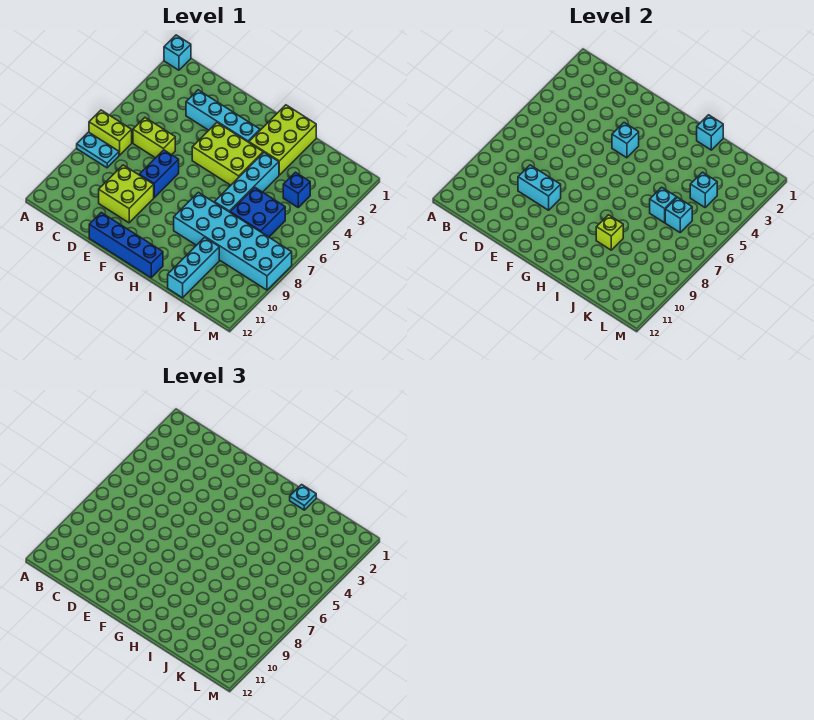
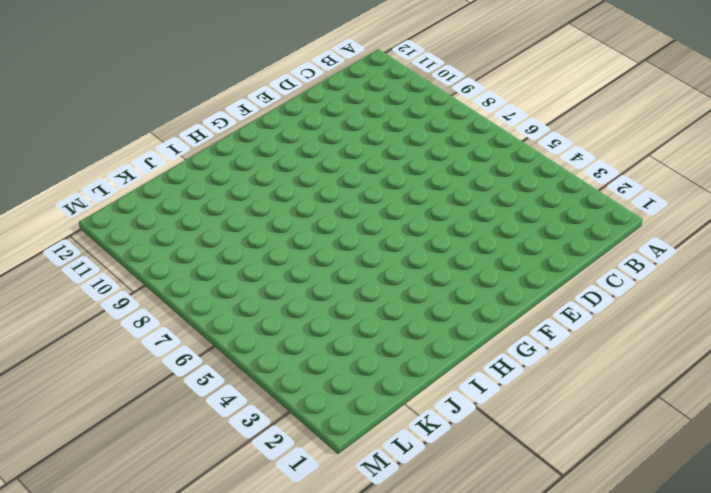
none -> cyan brick A1 level 1
none -> lime brick A7:B7 level 1
none -> cyan plate A8:B8 level 1

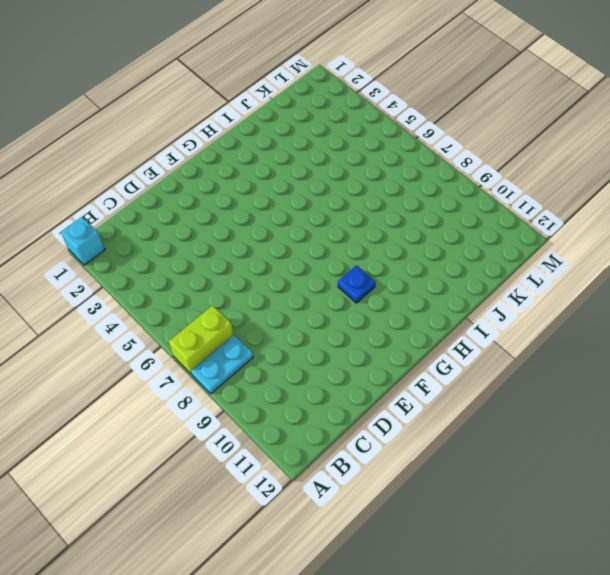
blue plate G9 level 1 -> none
none -> lime brick C6:D6 level 1
none -> cyan brick D3:G3 level 1
none -> lime brick D9:E10 level 1

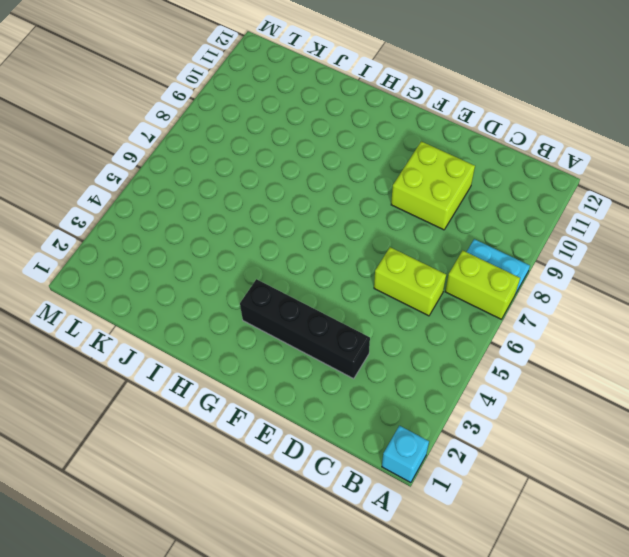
black brick D3:G3 level 1 -> cyan brick D3:G3 level 1
none -> blue brick E7:E8 level 1
none -> blue brick E12:H12 level 1
none -> lime brick F4:H5 level 1

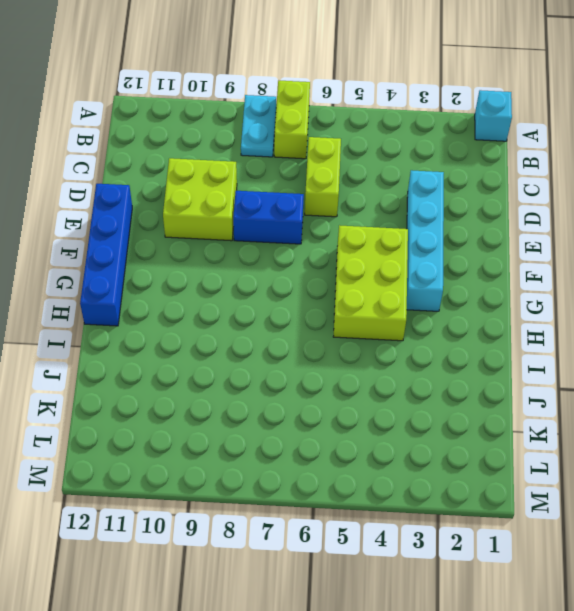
none -> lime brick H1:I3 level 1
none -> cyan brick H8:M9 level 1
none -> cyan brick I4:I7 level 1

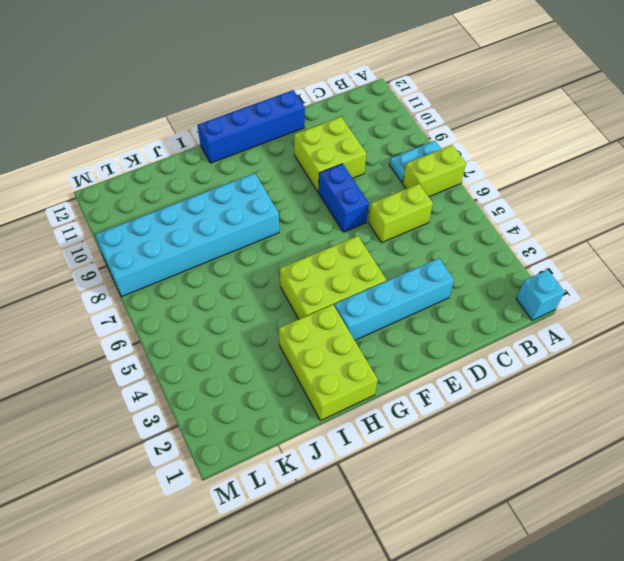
none -> cyan brick I4:I7 level 1
none -> blue brick J6:K7 level 1
none -> cyan brick J10:J12 level 1

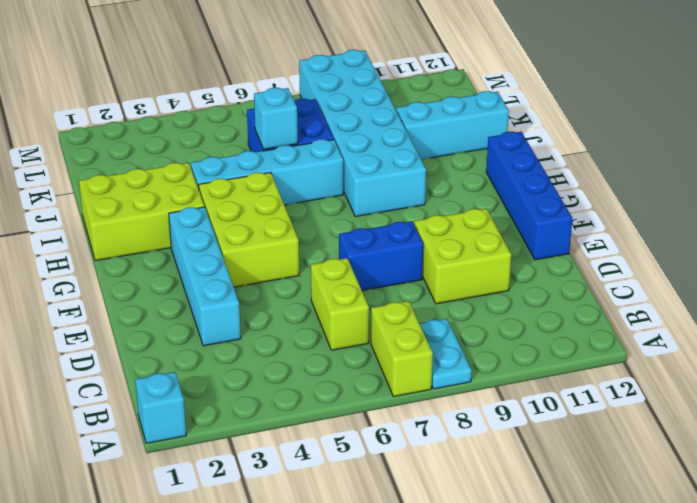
none -> blue brick K4 level 1
none -> cyan brick D9:E9 level 2
none -> cyan brick F4 level 2

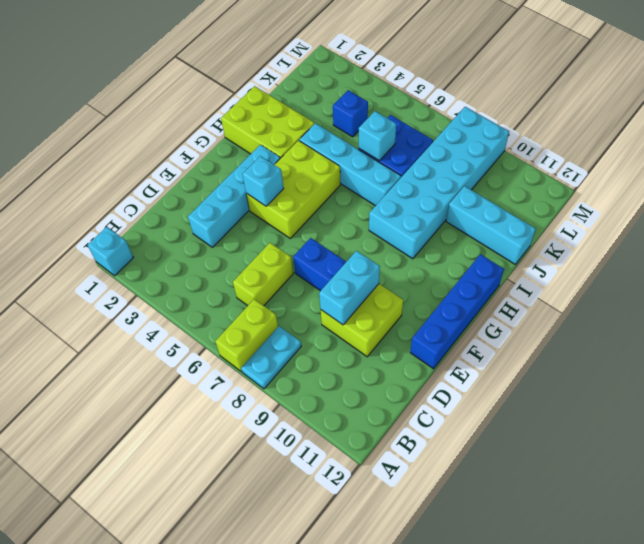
none -> cyan brick I1 level 2
none -> lime brick I9 level 2
none -> cyan brick K4 level 2

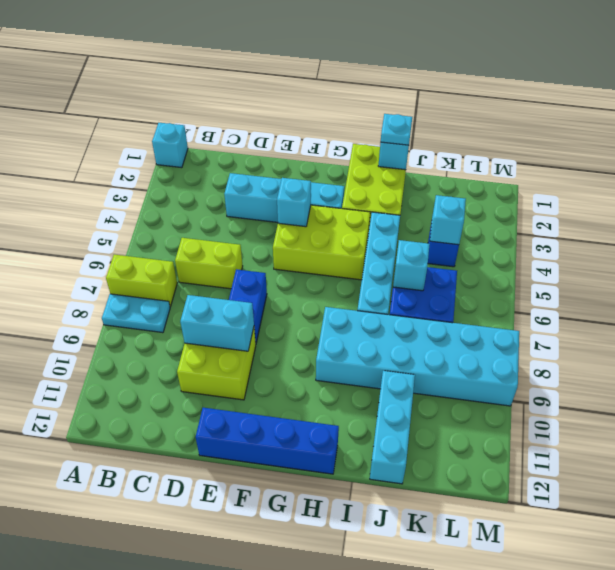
none -> lime brick I9 level 2
none -> cyan brick K6 level 2

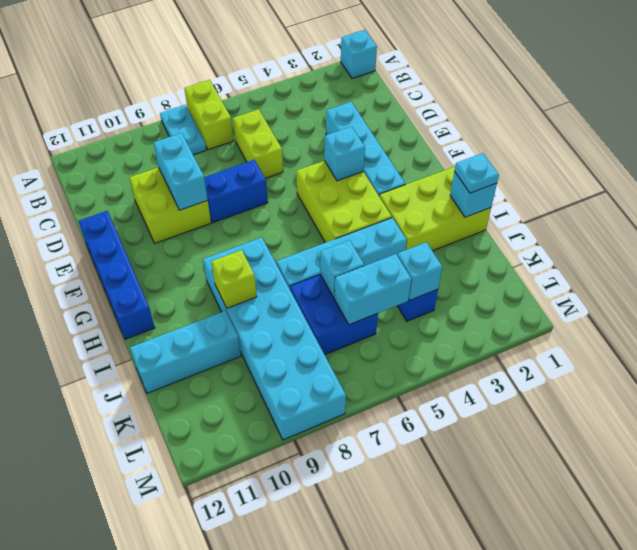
cyan brick K5:K6 level 2 -> cyan brick K6 level 2

